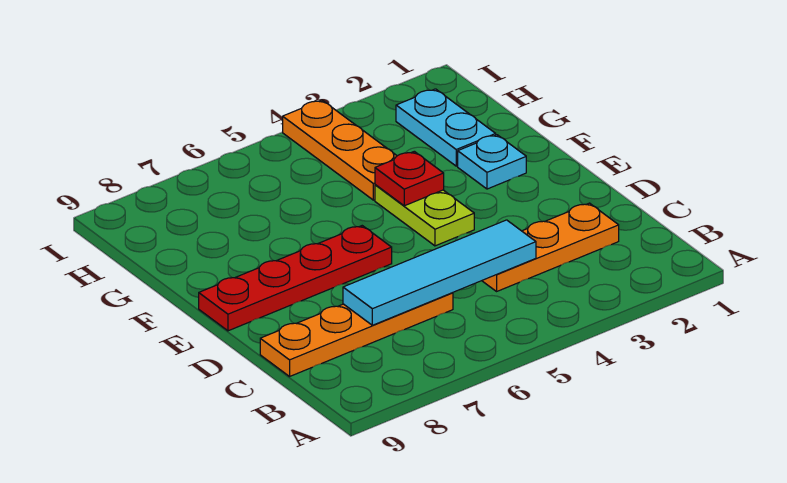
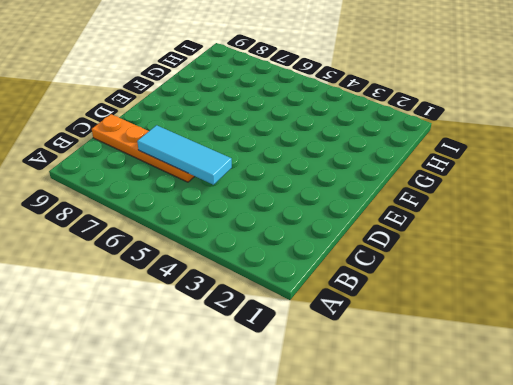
cyan tile C5:C7 level 2 -> cyan tile C4:C7 level 2
none -> orange plate C2:C4 level 1
none -> lime plate E4:F4 level 1

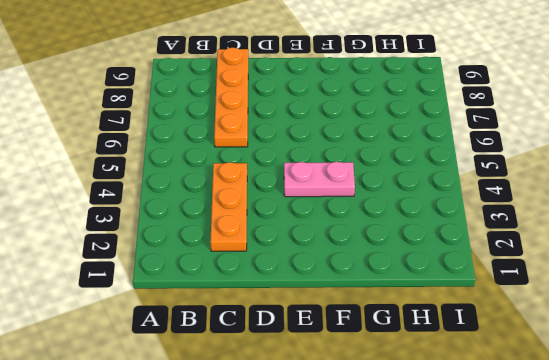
pink plate E4:F4 level 1 -> lime plate E4:F4 level 1
none -> red plate E6:E9 level 1
none -> cyan plate F2 level 1

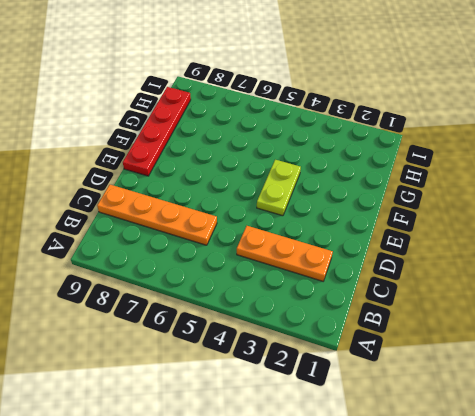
red plate E9:H9 level 1 -> red plate E6:E9 level 1
none -> cyan plate F2 level 1
none -> cyan plate G2:H2 level 1

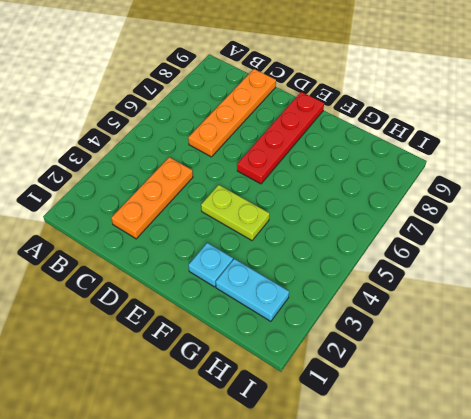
none -> orange plate G4:I4 level 1
none -> cyan tile C4:C7 level 2

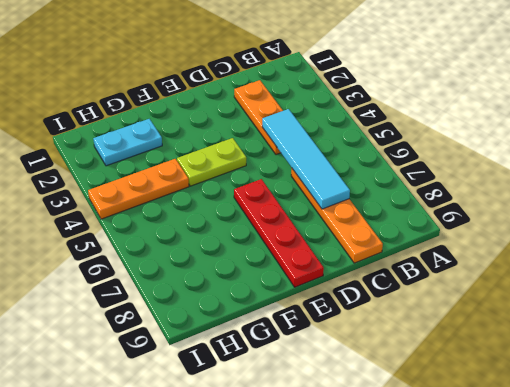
none -> cyan plate F2 level 1
none -> red plate F4 level 2

